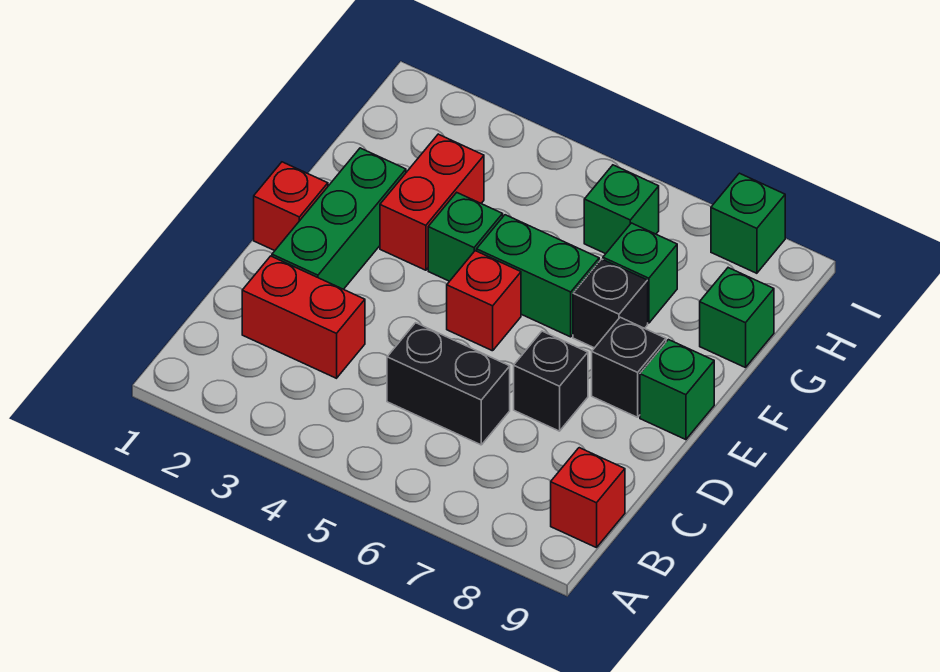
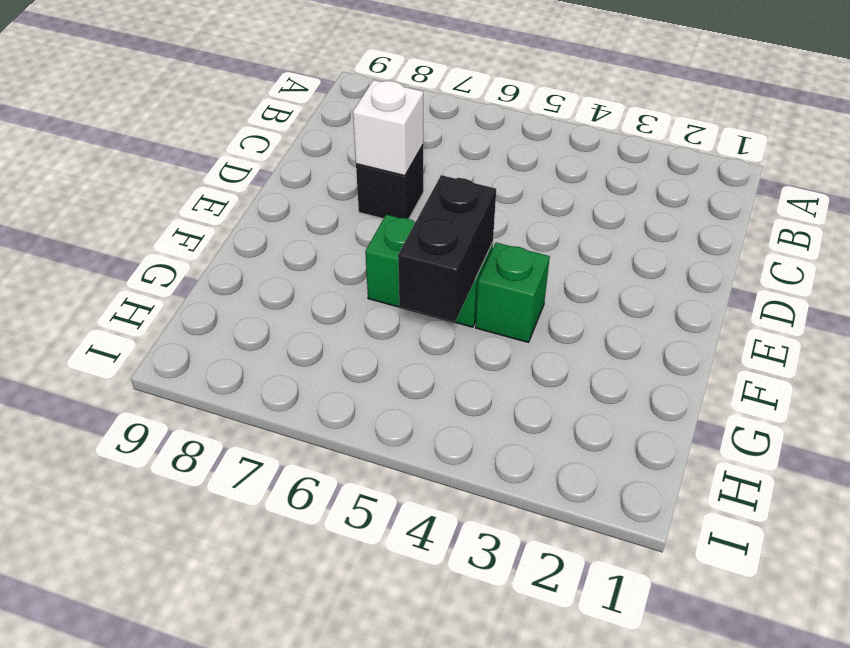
white brick D7 level 2 -> none
black brick F5:G5 level 2 -> black brick C5:C6 level 1
none -> red brick B9 level 1
none -> red brick C2:C3 level 1
none -> green brick D2:F2 level 1

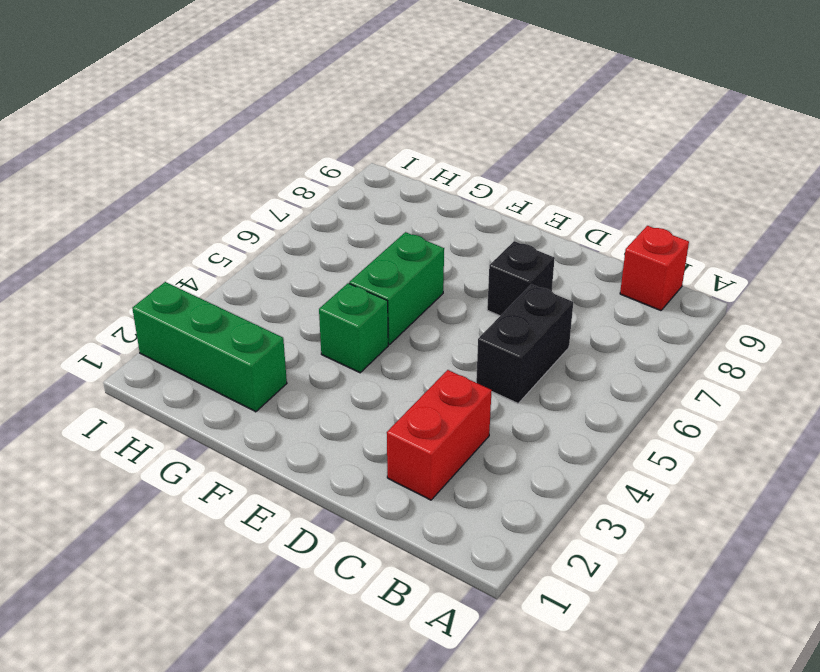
green brick G2:I2 level 1 -> green brick D2:F2 level 1
none -> red brick E1 level 1
none -> red brick E5 level 1
none -> black brick E8 level 1

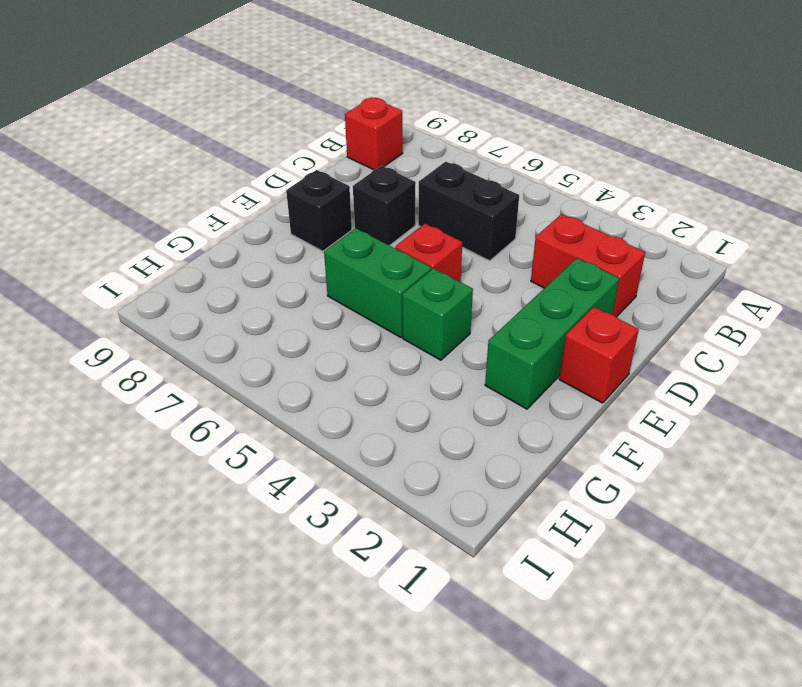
none -> green brick E9 level 1
none -> red brick F3:G3 level 1
none -> black brick F7 level 1

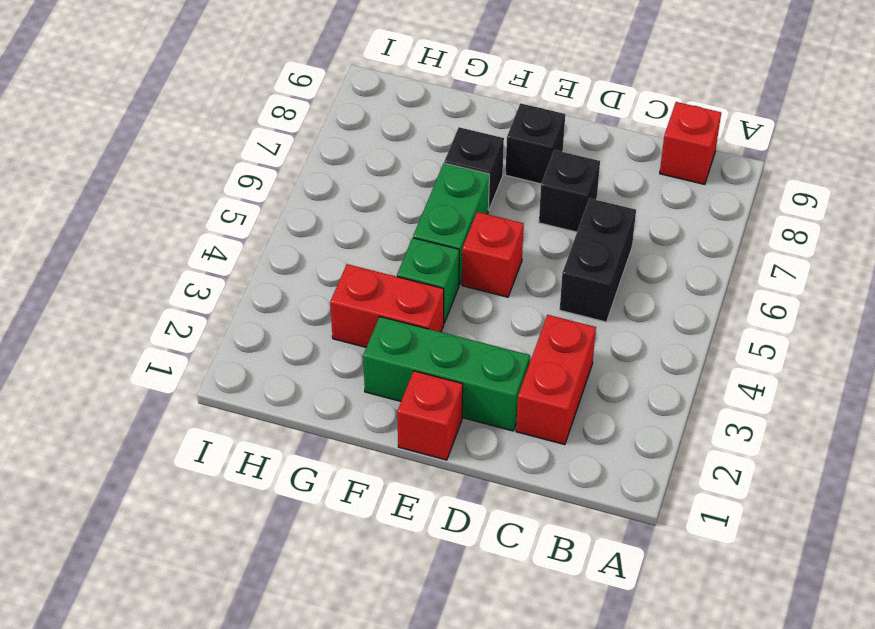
none -> green brick E9 level 1
none -> green brick G7 level 1
none -> green brick G9 level 1

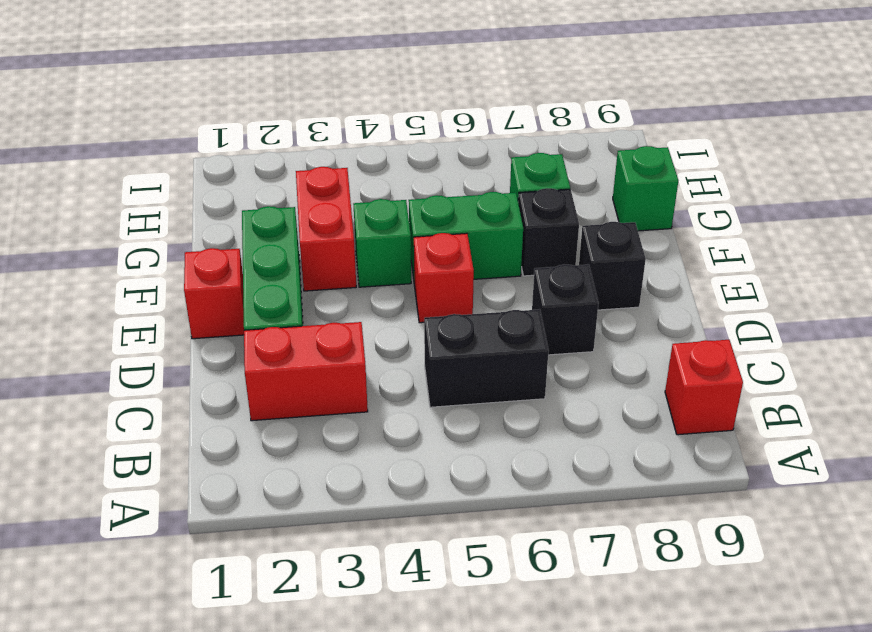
none -> green brick E9 level 1
none -> green brick H6 level 1
none -> green brick I8 level 1

